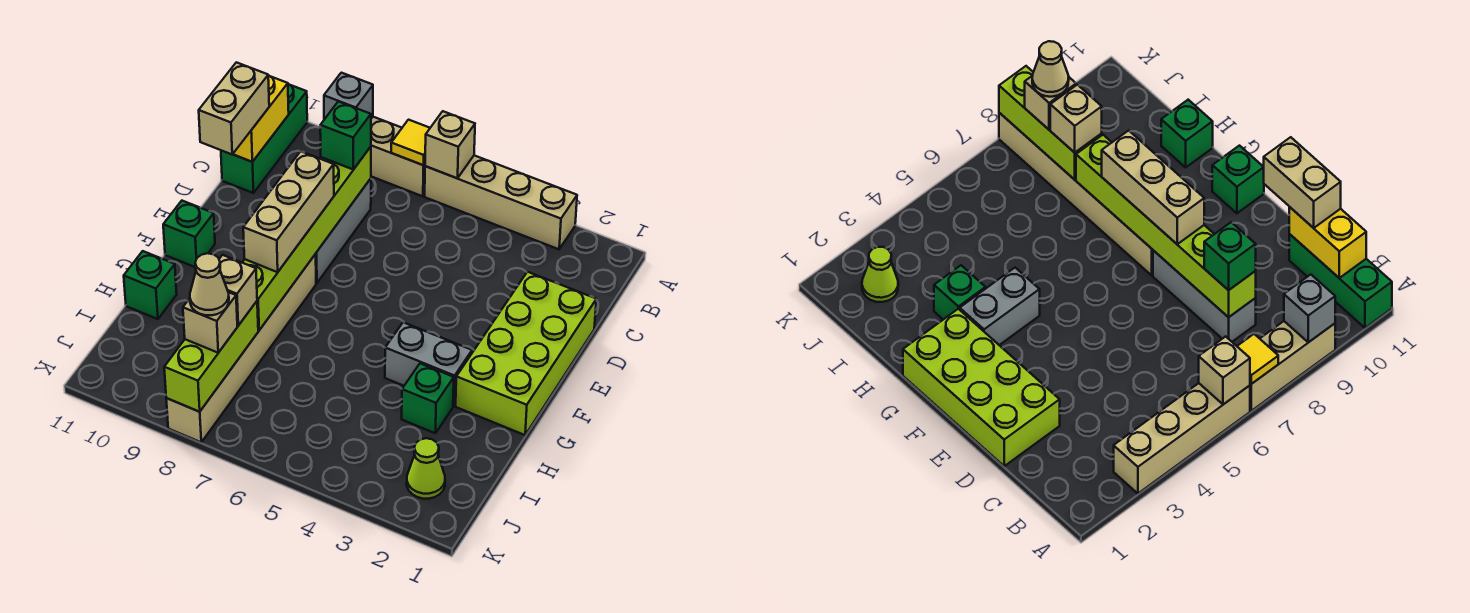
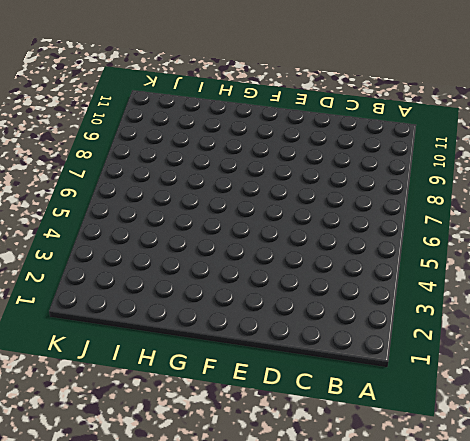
none -> tan brick A3:A6 level 1
none -> tan brick A7:A9 level 1
none -> green brick A11:C11 level 1

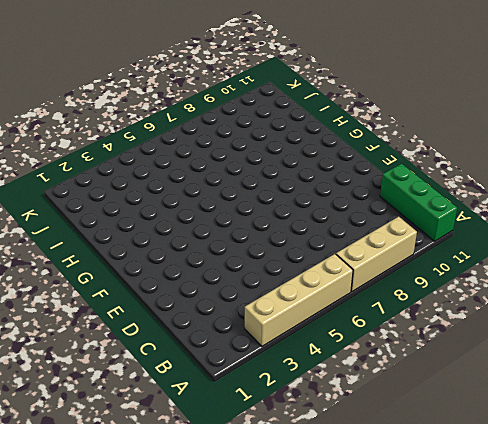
none -> grey brick C8:E8 level 1
none -> lime brick D1:G2 level 1
none -> tan brick F8:K8 level 1

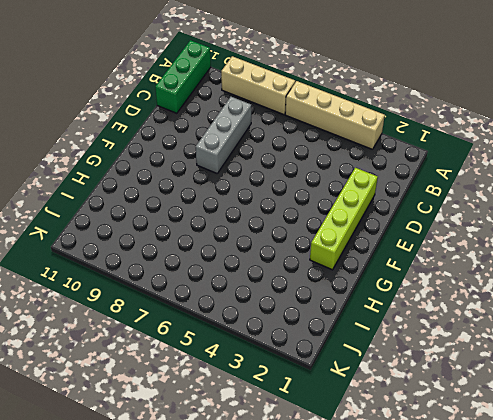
lime brick D2:G2 level 1 -> lime brick D1:G2 level 1
none -> tan brick F8:K8 level 1
none -> green brick F11 level 1
none -> grey brick G3:G4 level 1

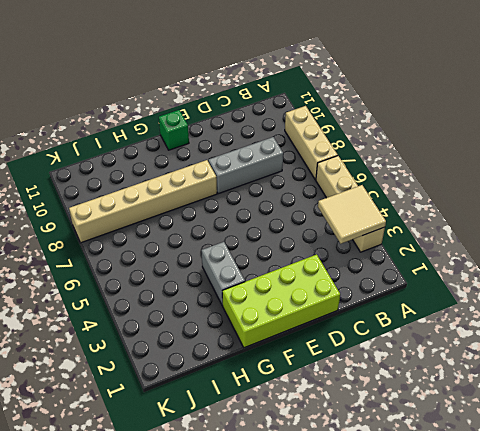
tan tile A3:B4 level 2 -> none
none -> green brick A11:C11 level 1
none -> green brick H3 level 1
none -> green brick H11 level 1

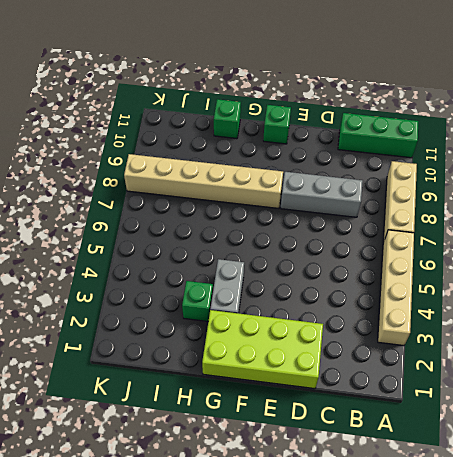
none -> lime cone J2 level 1
none -> tan brick A6 level 2
none -> yellow tile A7 level 2

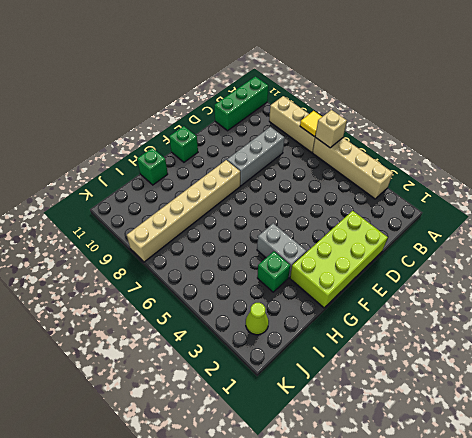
none -> grey brick A9 level 2
none -> yellow brick B11:C11 level 2
none -> lime brick C8:H8 level 2

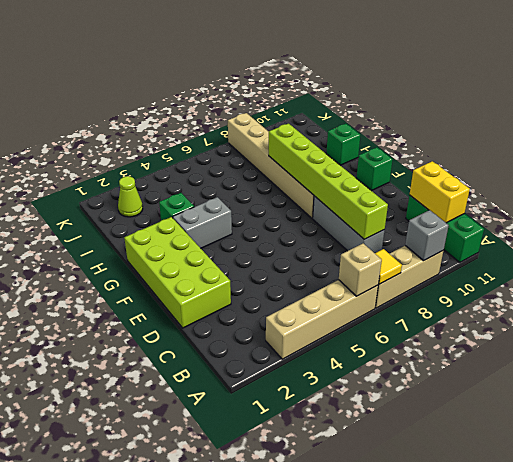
none -> lime brick I8:K8 level 2
none -> green brick C8 level 3
none -> tan brick C11:D11 level 3

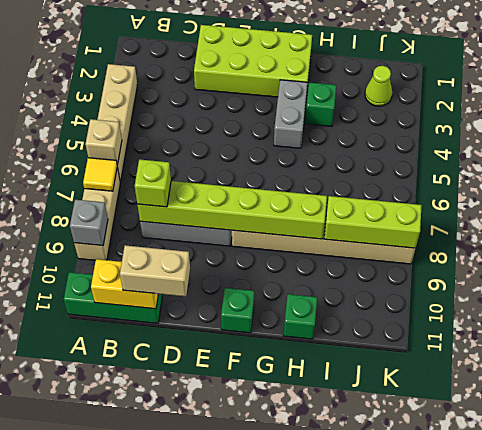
lime brick C8 level 3 -> green brick C8 level 3
none -> tan brick E8:G8 level 3
none -> tan brick I8 level 3
none -> tan brick J8 level 3

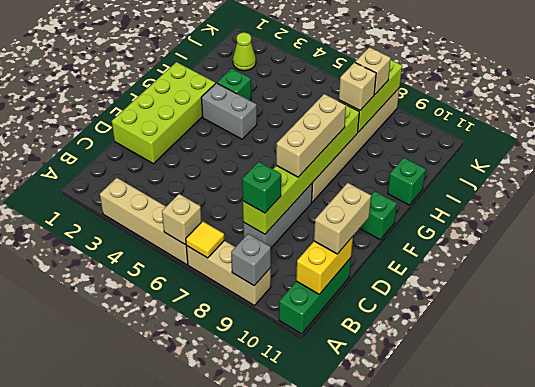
none -> tan cone J8 level 4

